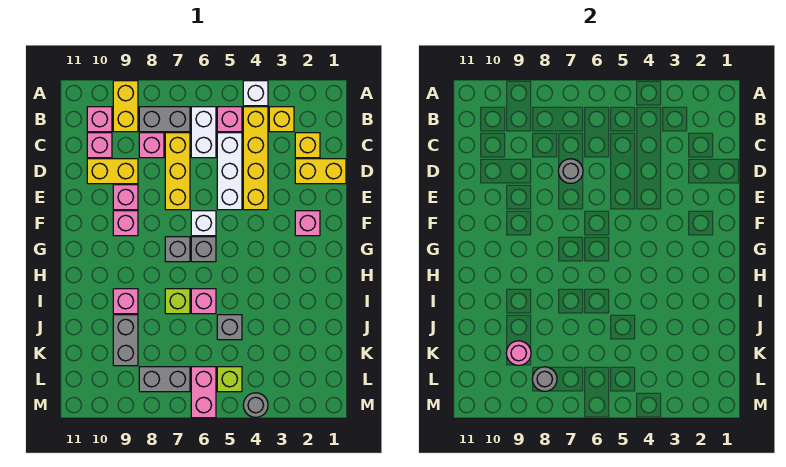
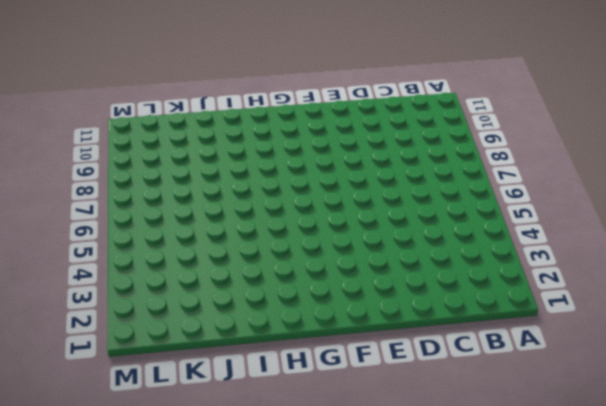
none -> white brick A4 level 1
none -> yellow brick A9:B9 level 1
none -> yellow brick B3 level 1
none -> yellow brick B4:E4 level 1

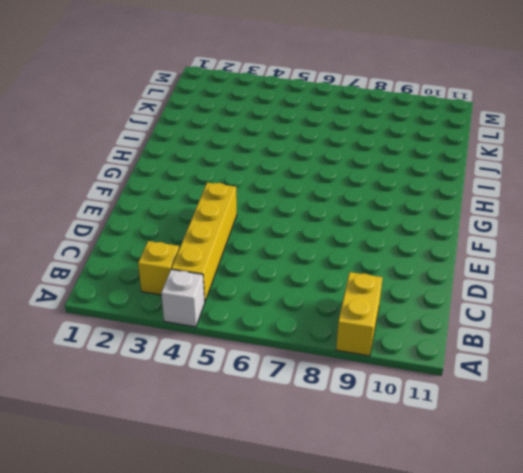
none -> pink brick B5 level 1
none -> white brick B6:C6 level 1
none -> grey brick B7:B8 level 1
none -> pink brick B10 level 1

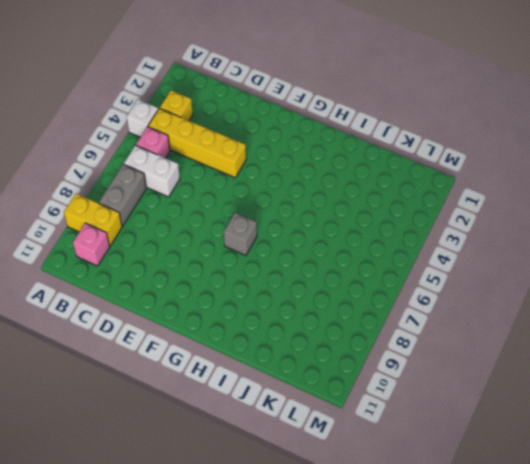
none -> yellow brick C2 level 1
none -> white brick C5:E5 level 1
none -> yellow brick C7:E7 level 1
none -> pink brick C8 level 1

